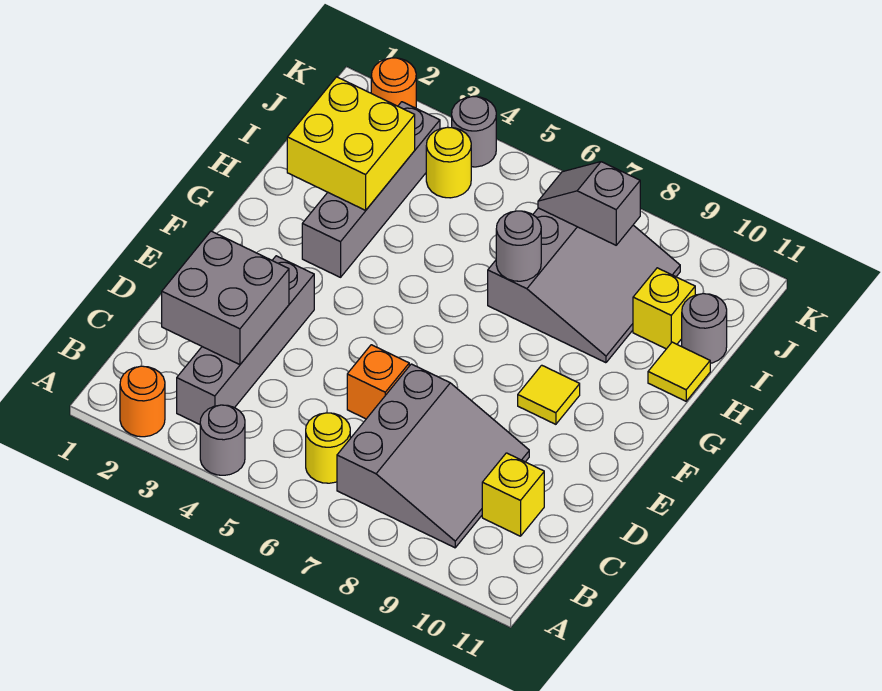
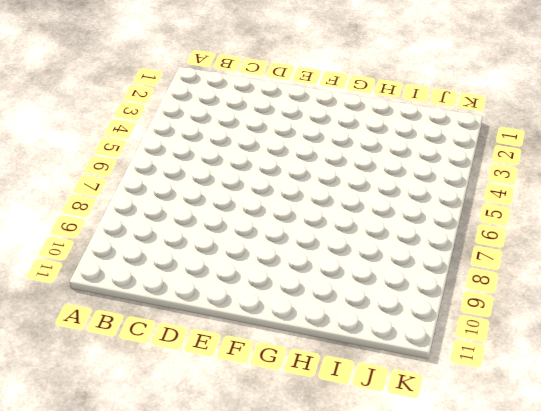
none -> orange round brick A2 level 1
none -> grey round brick A4 level 1
none -> grey brick B3:E3 level 1

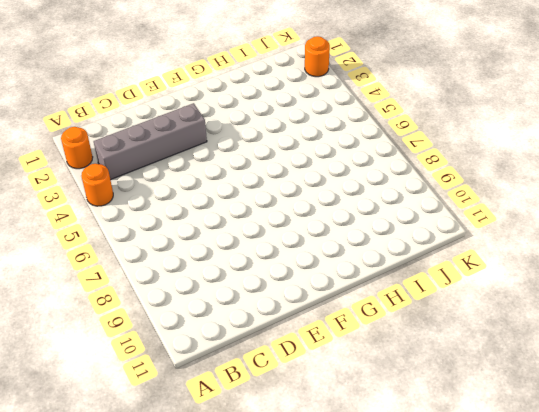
orange round brick A4 level 1 -> grey round brick A4 level 1
none -> yellow round brick B6 level 1
none -> grey slope B7:D9 level 1 top 7
none -> yellow brick C10 level 1

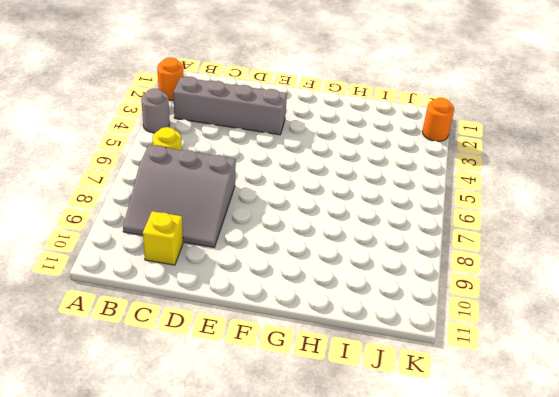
none -> orange brick D6 level 1
none -> yellow tile F9 level 1
none -> grey brick G3:J3 level 1

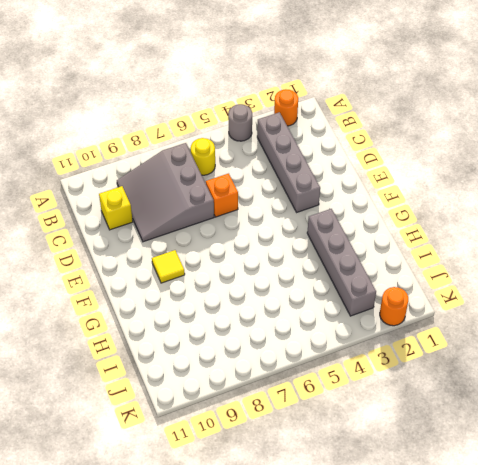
none -> grey slope H7:J9 level 1 top 7
none -> yellow tile H11 level 1
none -> yellow brick I10 level 1

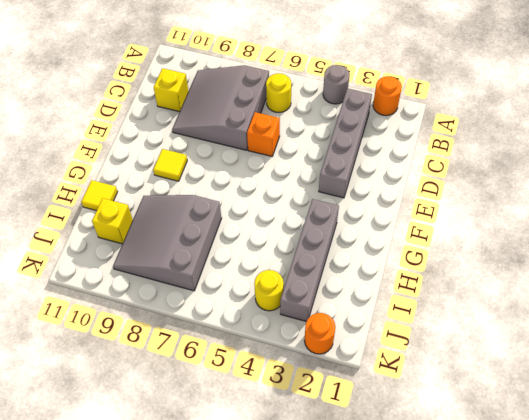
none -> grey round brick I11 level 1
none -> grey round brick K4 level 1
none -> grey brick C2:D3 level 2

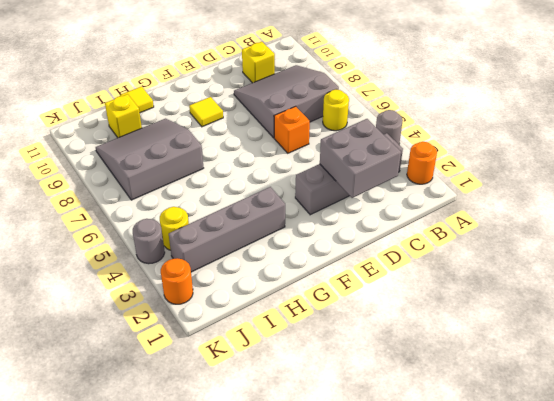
none -> grey round brick I11 level 1
none -> yellow brick H2:I3 level 2
none -> grey round brick H7 level 2

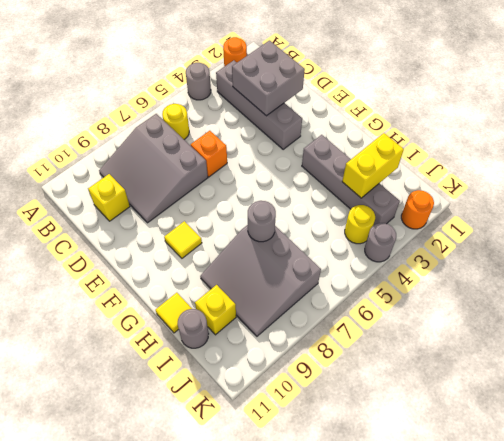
yellow brick I2:I3 level 2 -> yellow brick H2:I3 level 2
none -> grey slope J7:J8 level 2 top 8

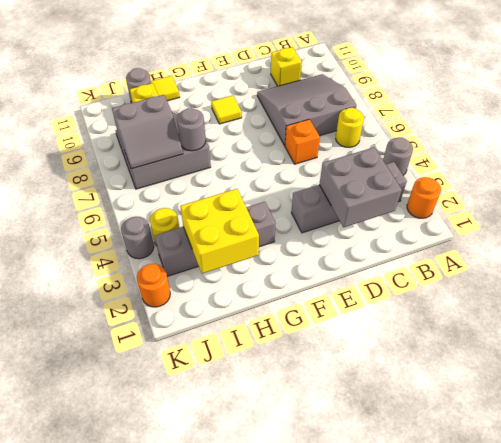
grey slope I7:J8 level 2 top 8 -> grey slope J7:J8 level 2 top 8

